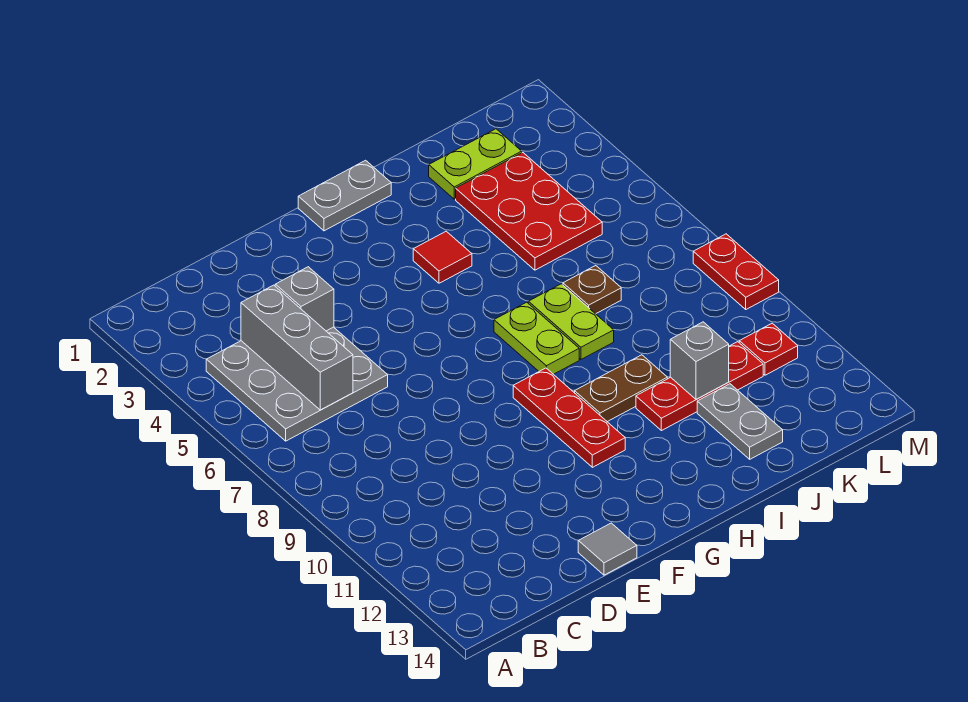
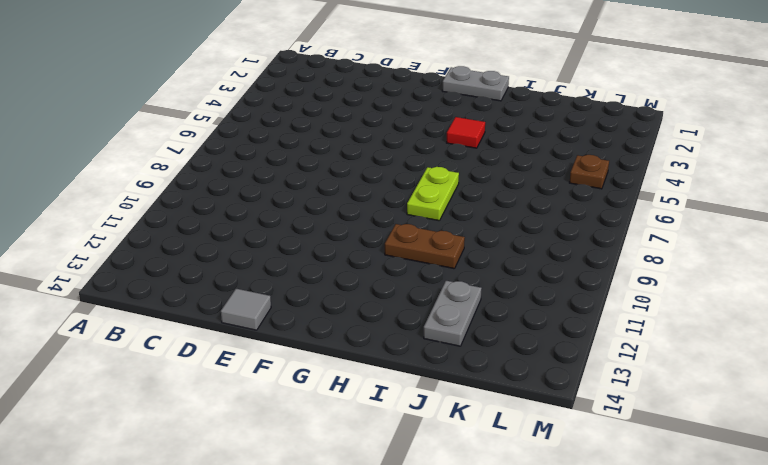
brown plate L5 level 1 -> brown plate J7 level 1
none -> grey plate B4:D6 level 1
none -> red plate G9:G11 level 1
none -> lime plate I7:I8 level 1

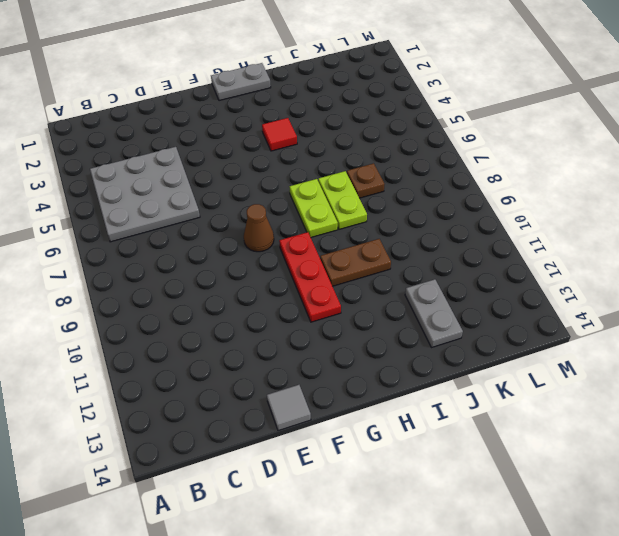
brown cone F8 level 1 -> none
none -> red plate I11:K11 level 1
none -> lime plate J2:K2 level 1
none -> red plate J3:K5 level 1

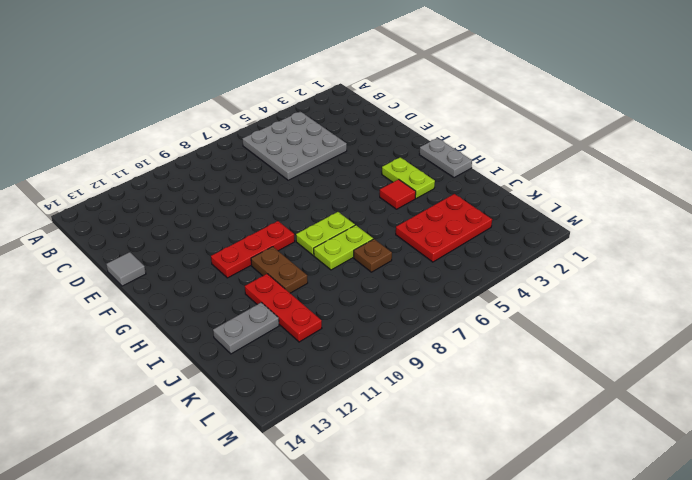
lime plate G3:H3 level 1 -> lime plate J2:K2 level 1
none -> red plate L11 level 1
none -> red plate M8:M9 level 1
none -> grey brick C4:C6 level 2

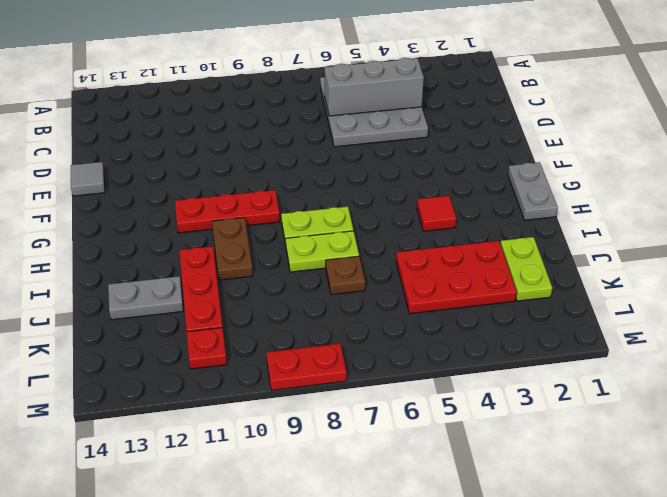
none -> grey brick D4 level 2
none -> grey brick J11 level 2

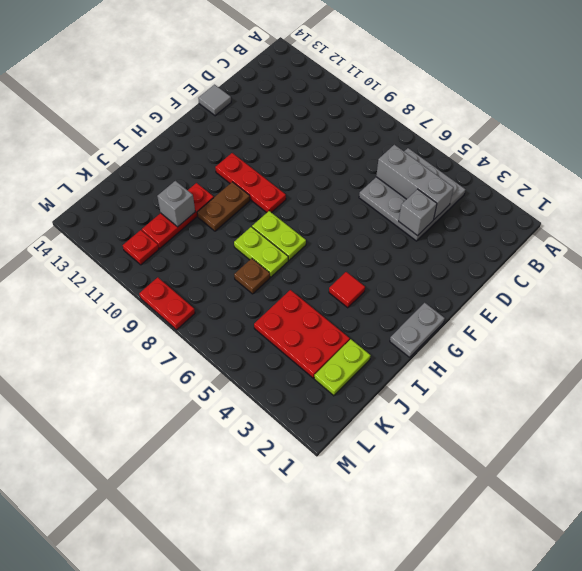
none -> grey plate J12:J13 level 1

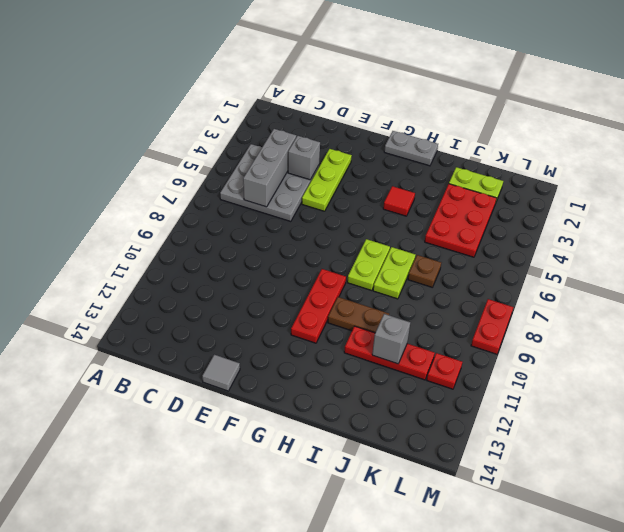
lime plate E3:E5 level 1 -> none
none -> grey plate J12:J13 level 1

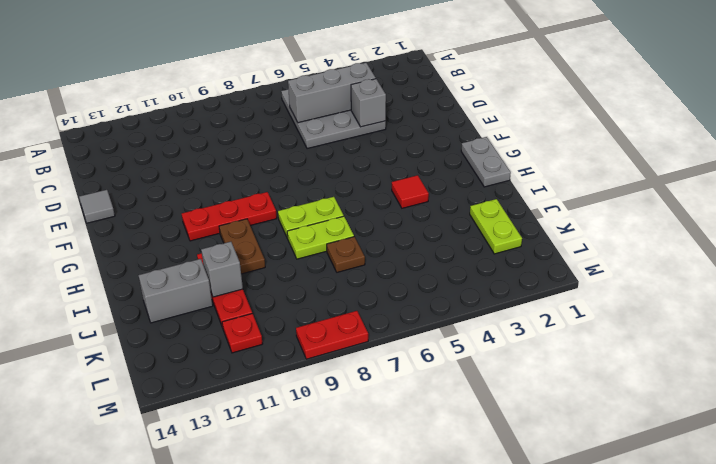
grey brick J12:J13 level 1 -> grey plate J12:J13 level 1
none -> red plate J3:K5 level 1

